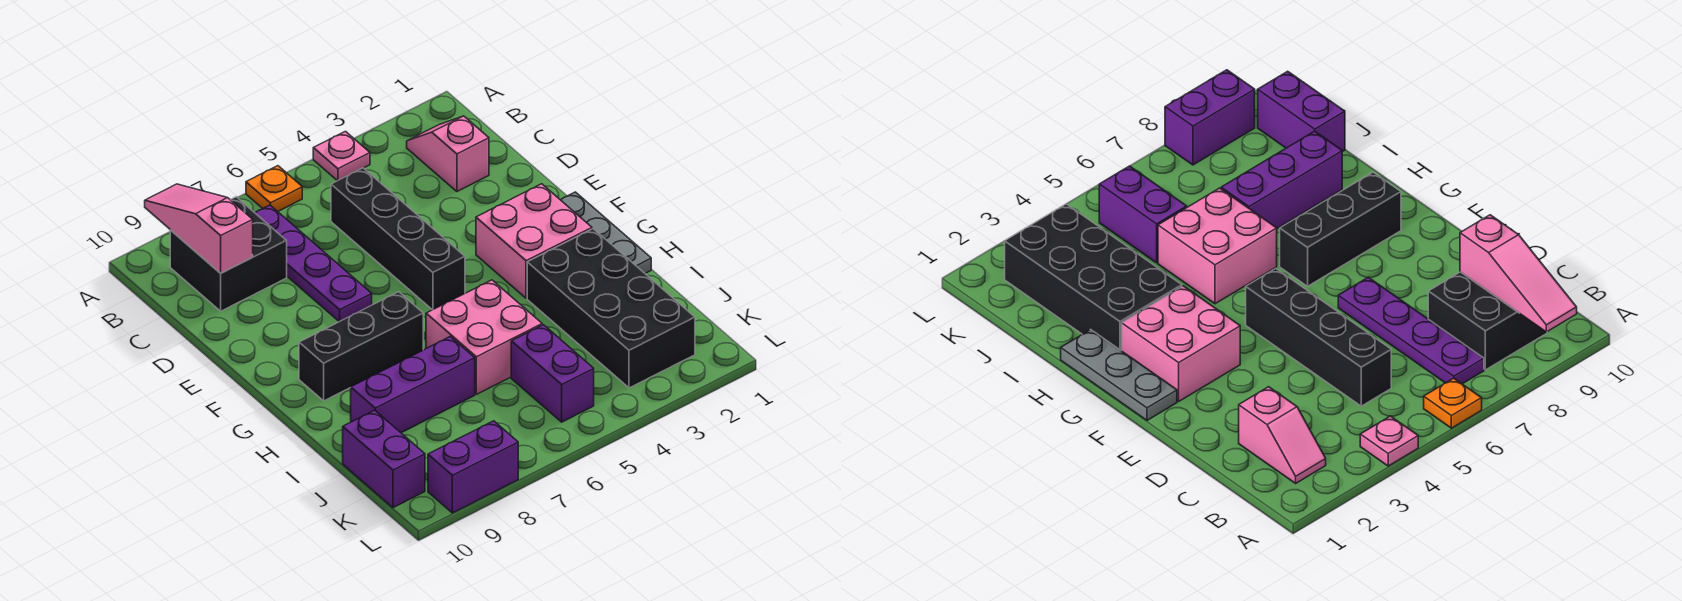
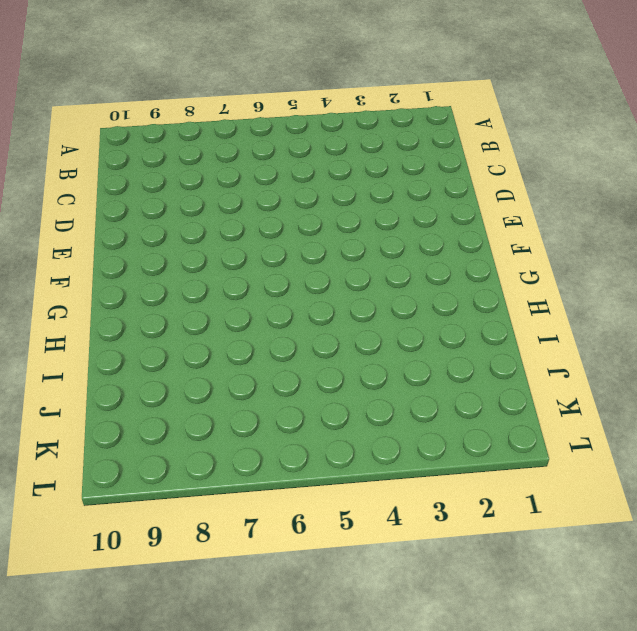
none -> pink plate A4 level 1
none -> orange plate A6 level 1
none -> pink slope B2:C2 level 1 top C

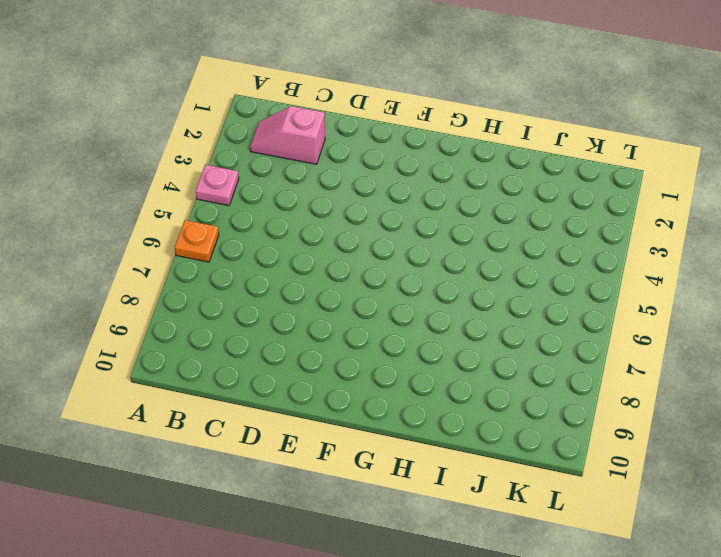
none -> purple plate B7:E7 level 1
none -> black brick B8:C9 level 1
none -> black brick C5:F5 level 1

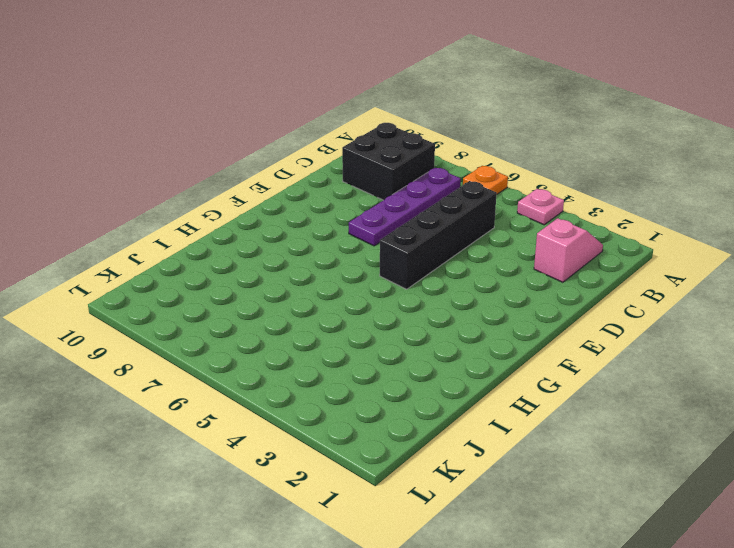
none -> grey plate F1:H1 level 1
none -> pink brick F2:G3 level 1
none -> black brick G7:G9 level 1

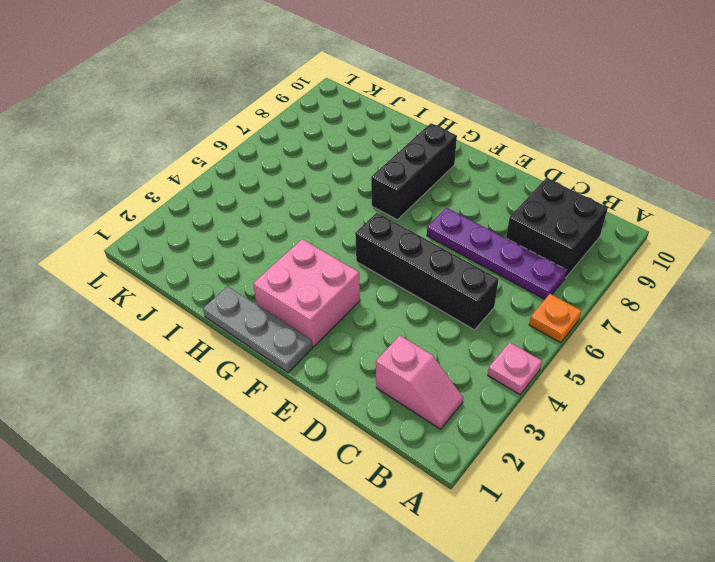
none -> black brick H2:K3 level 1
none -> pink brick H5:I6 level 1
none -> purple brick I7:I9 level 1

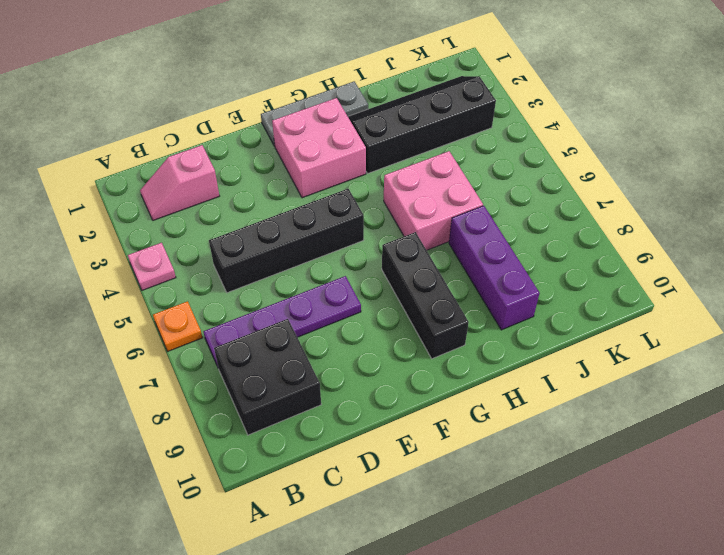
black slope H2:K3 level 1 top 3 -> black brick H2:K3 level 1
none -> purple brick J5:K5 level 1
none -> purple brick J10:K10 level 1
none -> purple brick L8:L9 level 1

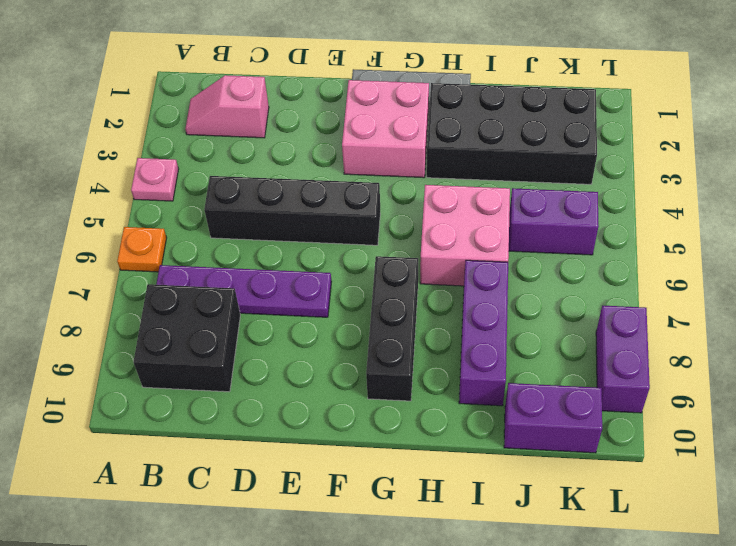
none -> pink slope A9:C9 level 2 top C

